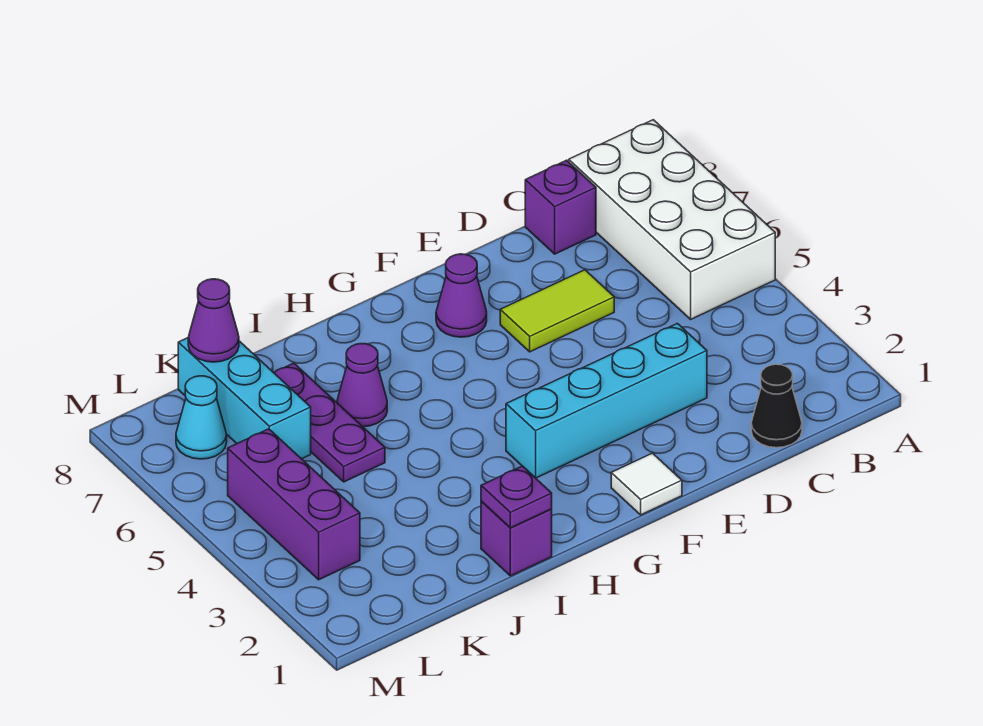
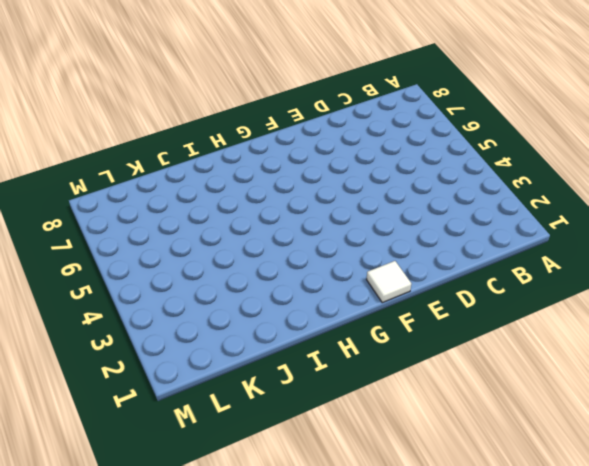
none -> white brick A5:B8 level 1
none -> black cone C1 level 1
none -> purple brick C8 level 1

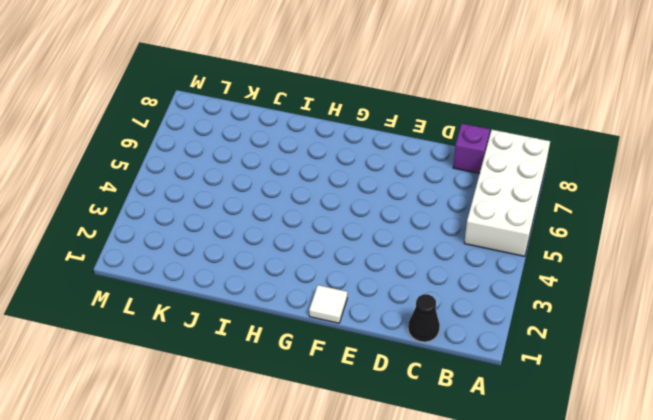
none -> cyan brick D3:G3 level 1
none -> lime tile D6:E6 level 1
none -> purple cone F7 level 1

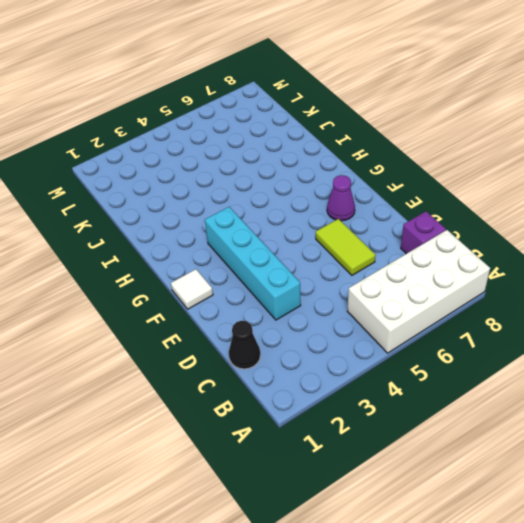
none -> purple brick I1 level 1
none -> purple cone I6 level 1
none -> purple plate J5:J7 level 1

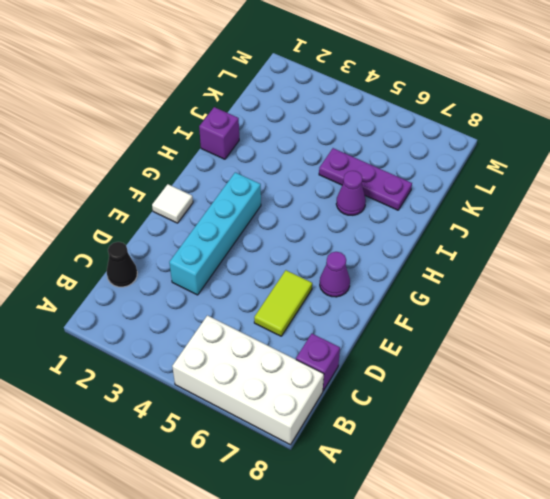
none -> cyan brick K6:K8 level 1
none -> purple brick L3:L5 level 1
none -> cyan cone L7 level 1

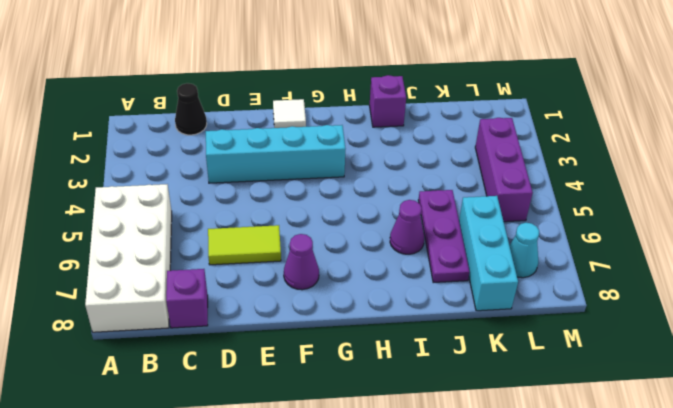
none -> purple plate I1 level 2
none -> purple cone K8 level 2

